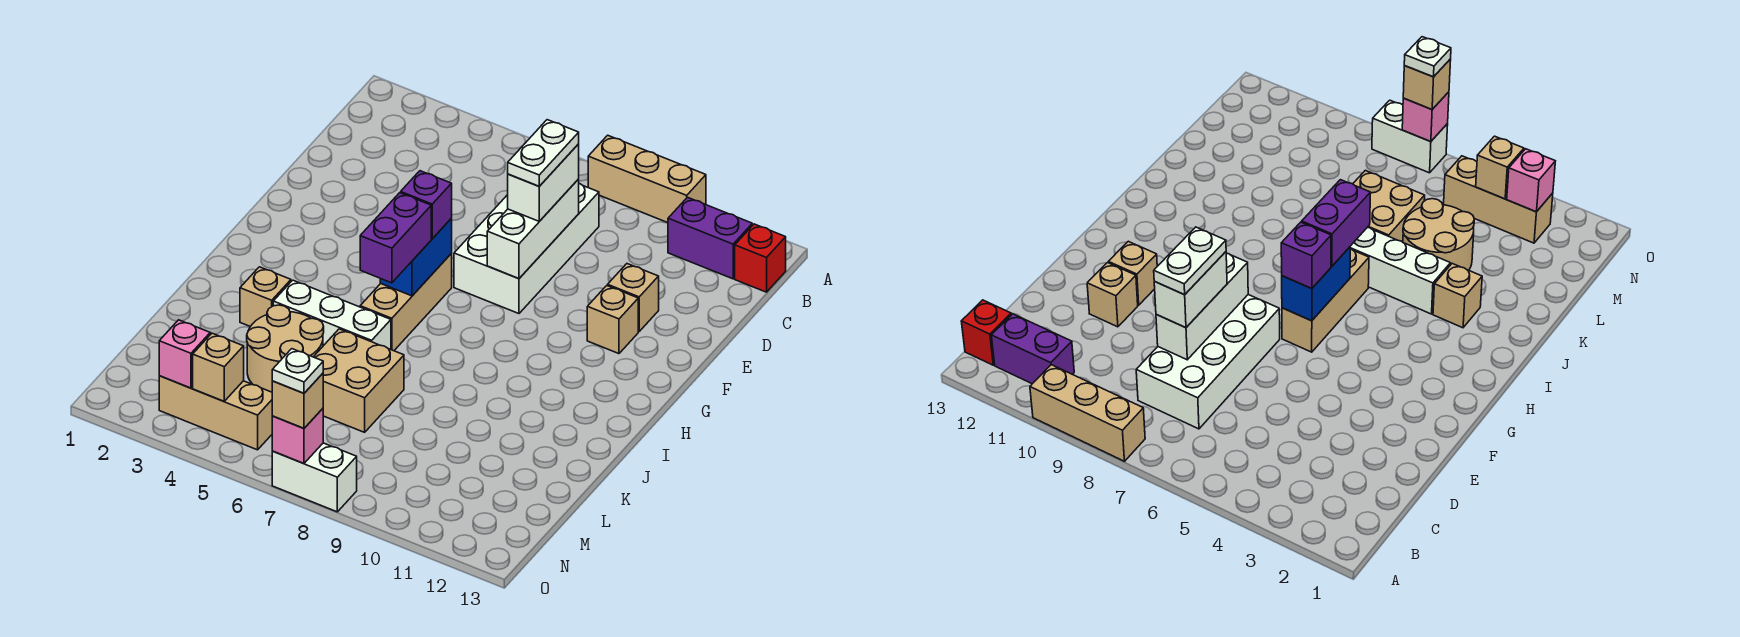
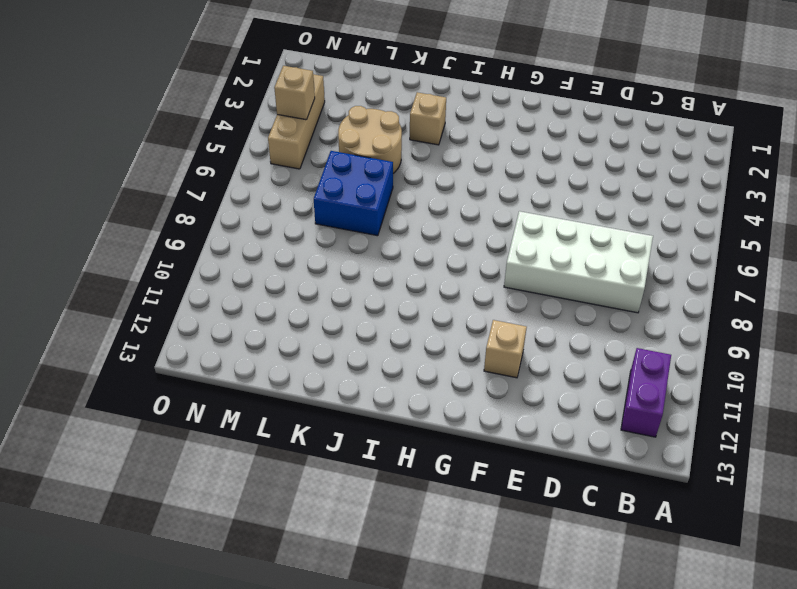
blue brick K6:L7 level 1 -> tan brick K6:L7 level 1
none -> tan brick A8:A10 level 1
none -> red brick B13 level 1
none -> tan brick E11 level 1

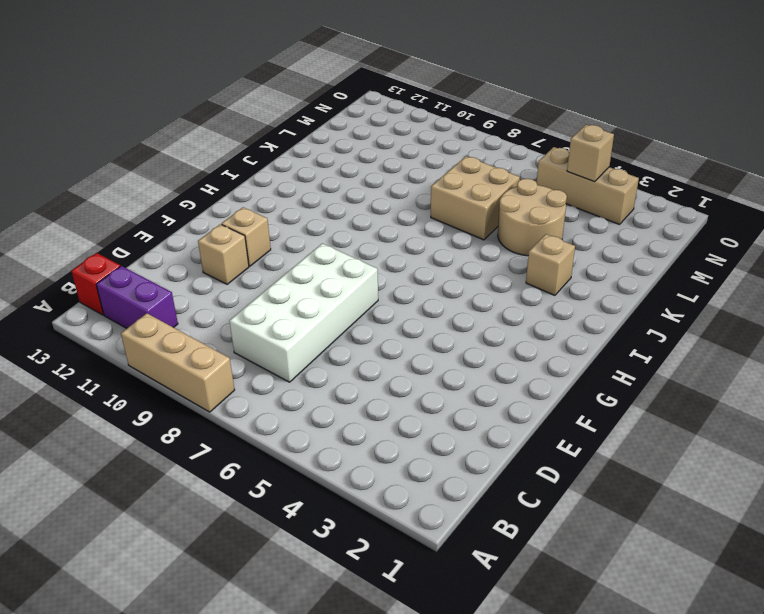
none -> tan brick G6:I6 level 1
none -> white brick J4:J6 level 1
none -> white brick O7:O8 level 1

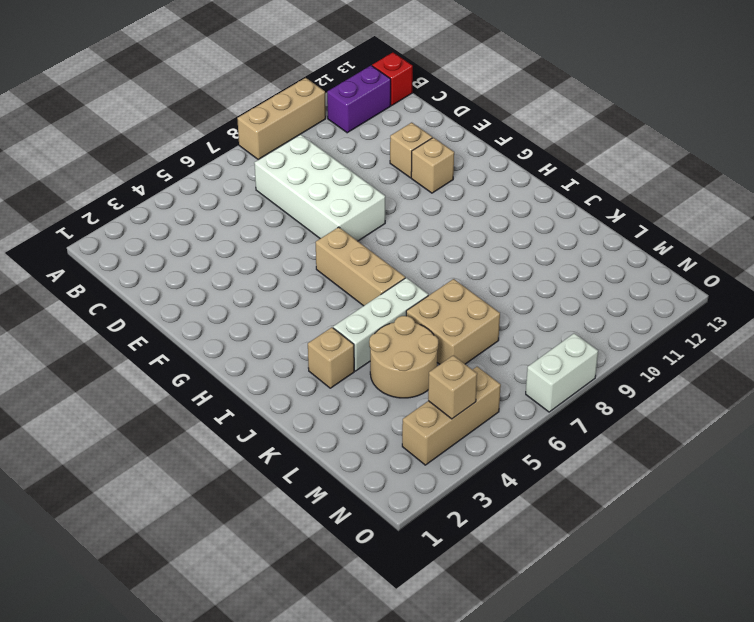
none -> white brick D8:F8 level 2
none -> blue brick G6:H6 level 2
none -> pink brick N3 level 2

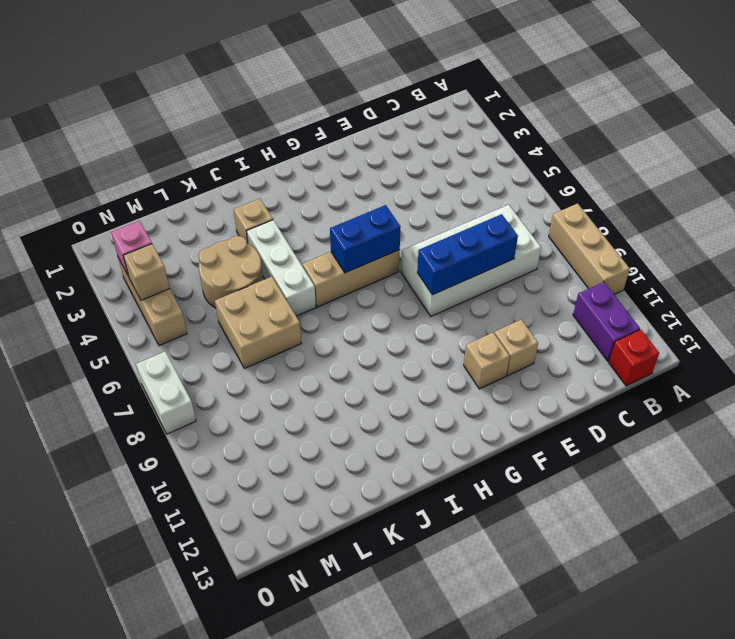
blue brick D8:F8 level 2 -> white brick D8:F8 level 2
none -> pink brick O7 level 2
none -> white brick D8:E8 level 3
none -> purple brick G6 level 3

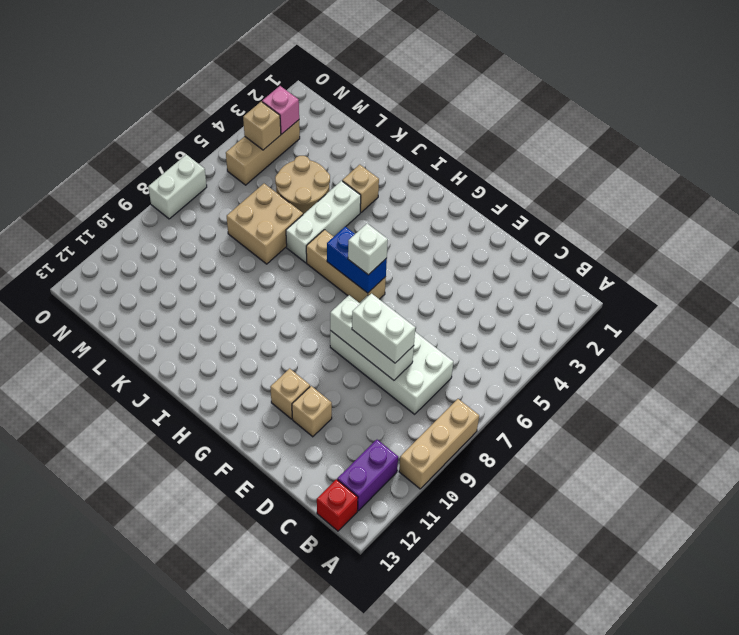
white brick G6 level 3 -> purple brick G6 level 3
none -> pink brick O7 level 2
none -> purple brick H6:I6 level 3
none -> tan brick O7 level 3

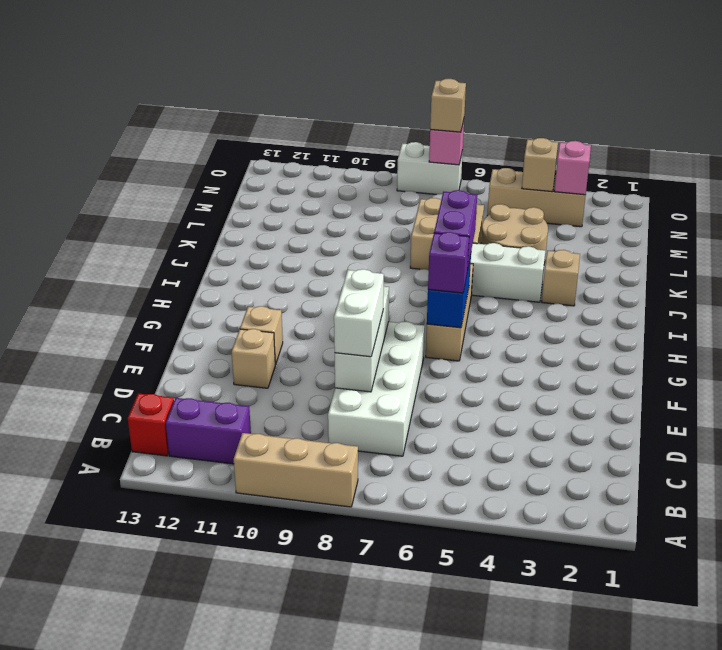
none -> white plate D8:E8 level 4
none -> white plate O7 level 4

